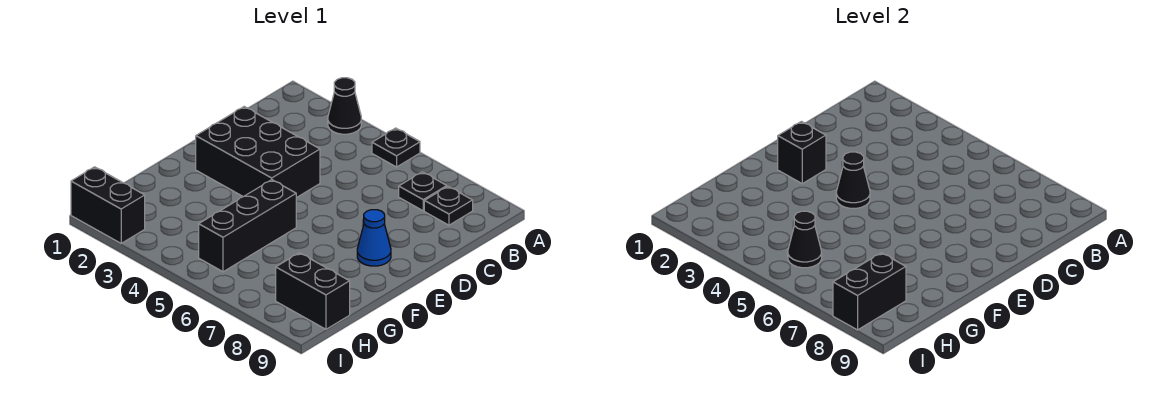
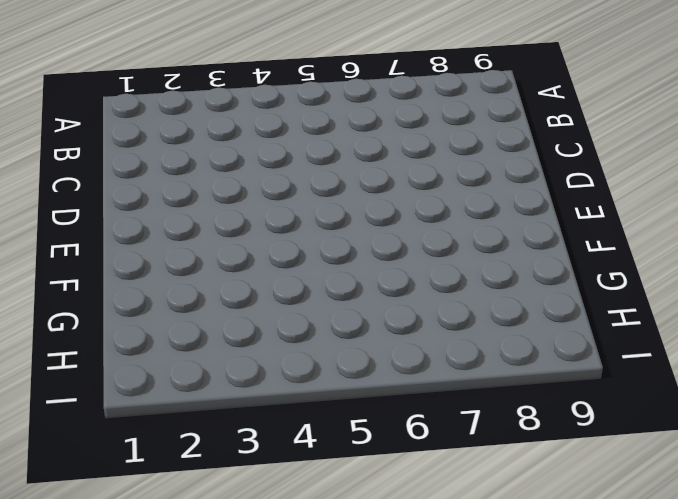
none -> black cone A3 level 1
none -> black plate A5 level 1
none -> black plate B7 level 1

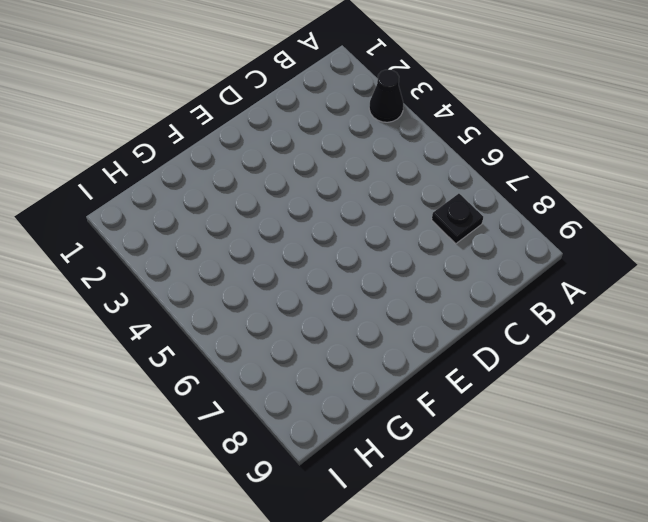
none -> black plate A5 level 1
none -> black plate B8 level 1
none -> black brick D2:E4 level 1

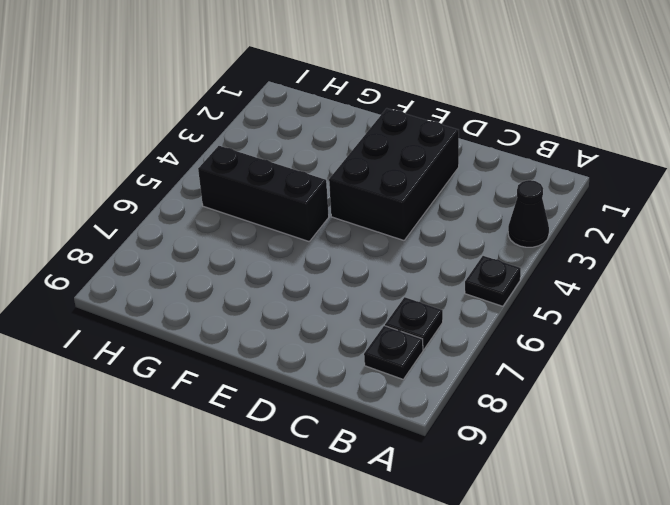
none -> blue cone E8 level 1
none -> black brick H8:H9 level 1
none -> black brick I1:I2 level 1

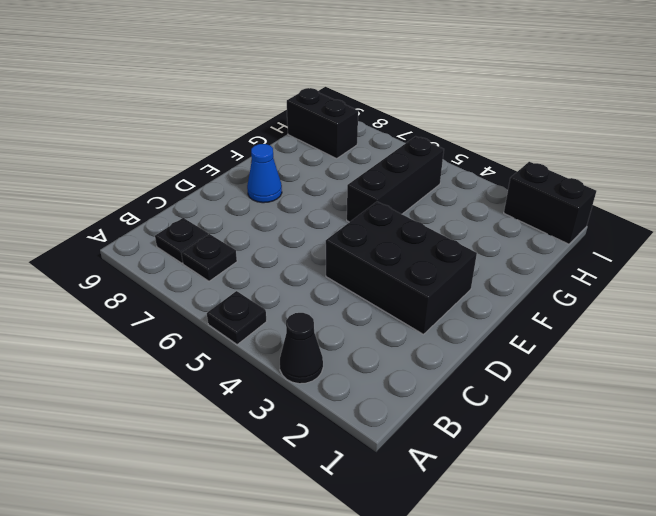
none -> black brick E2 level 2
none -> black cone E4 level 2
none -> black cone H5 level 2

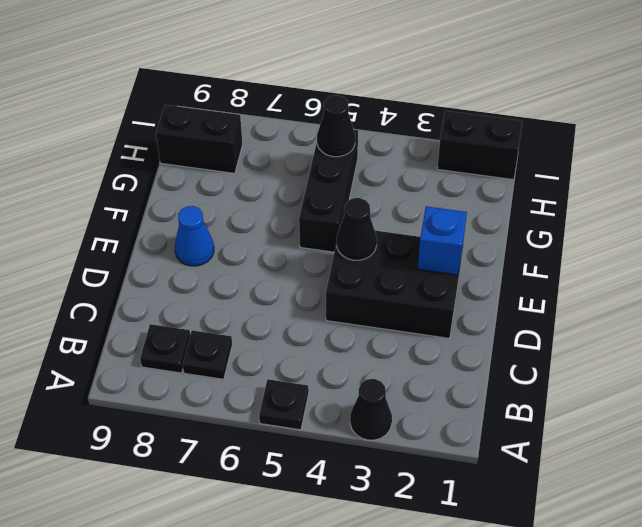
blue brick E2 level 2 -> black brick E2 level 2
none -> black brick H8:I8 level 2

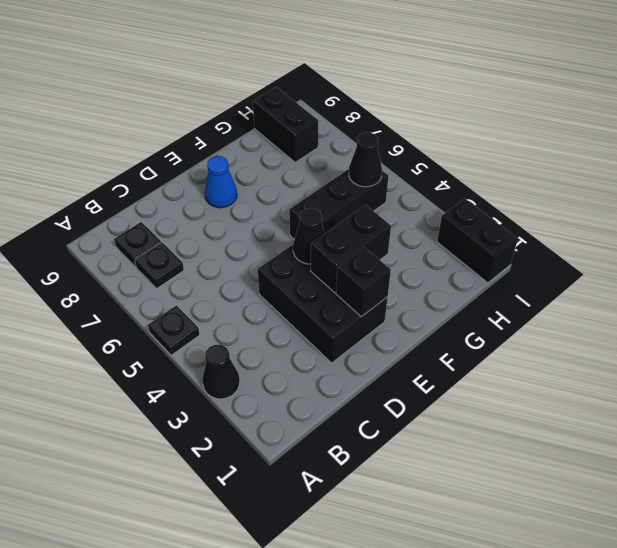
black brick E3:F3 level 2 -> black brick H8:I8 level 2

